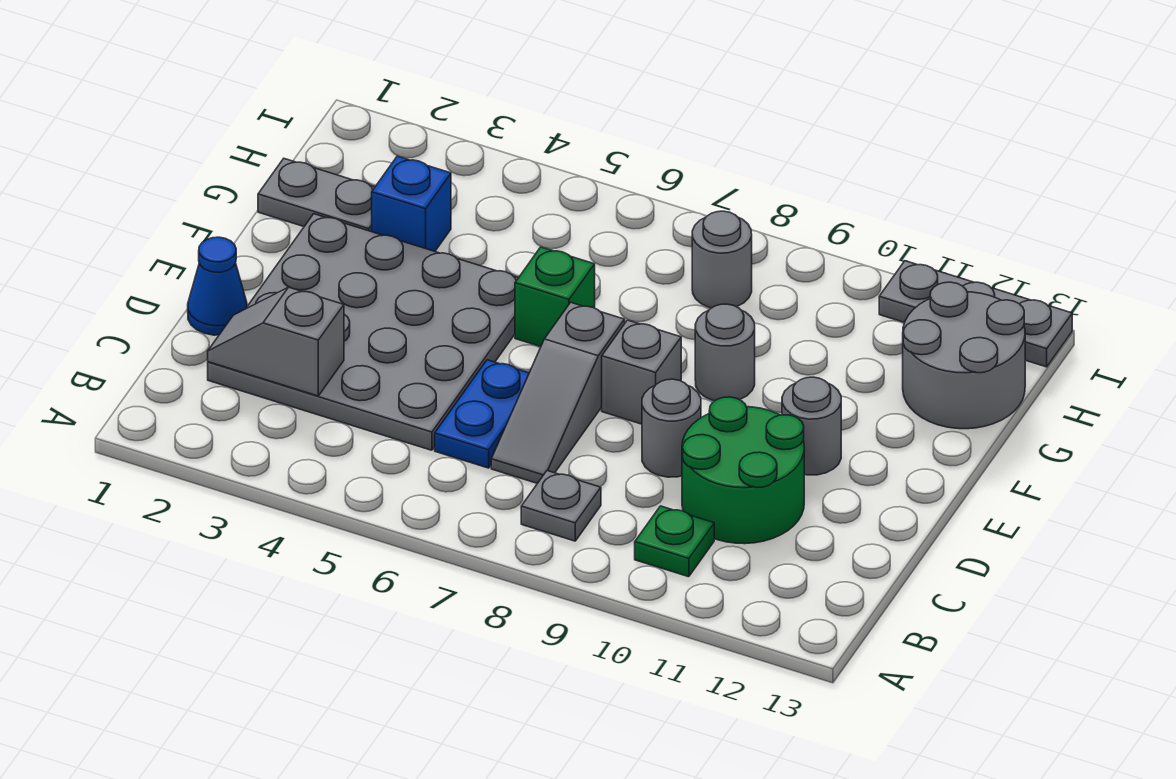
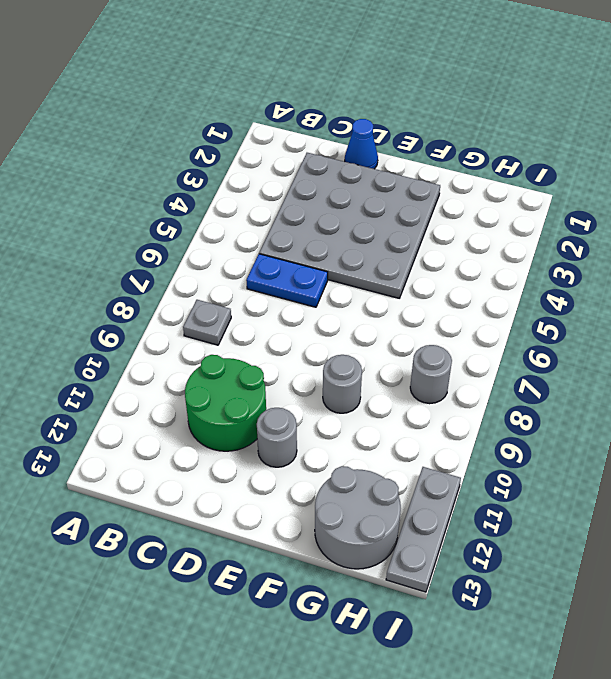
none -> green plate B10 level 1
none -> grey slope C7:E7 level 1 top E
none -> grey round brick D9 level 1

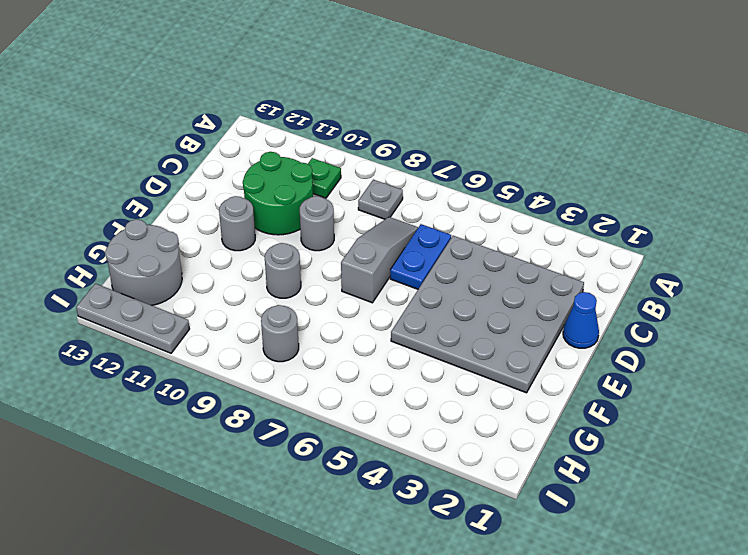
none -> grey brick E8 level 1
none -> green brick F6 level 1
none -> grey plate G1:G2 level 1

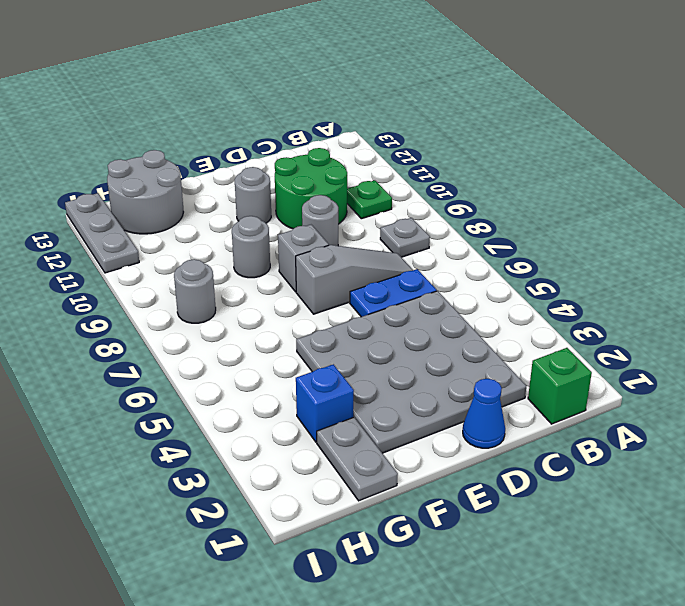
green brick B1 level 1 -> green brick F6 level 1
none -> grey slope C2:C3 level 2 top 3

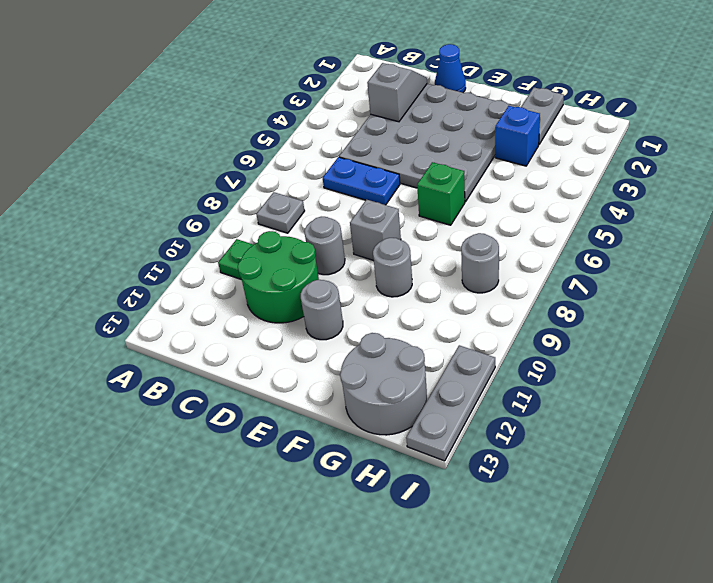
none -> grey slope C7:E7 level 1 top E

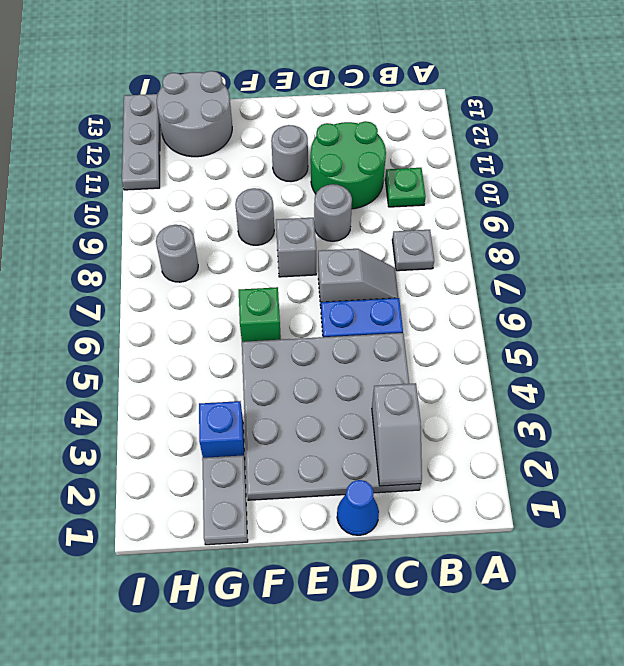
grey slope C7:D7 level 1 top D -> grey slope C7:E7 level 1 top E

